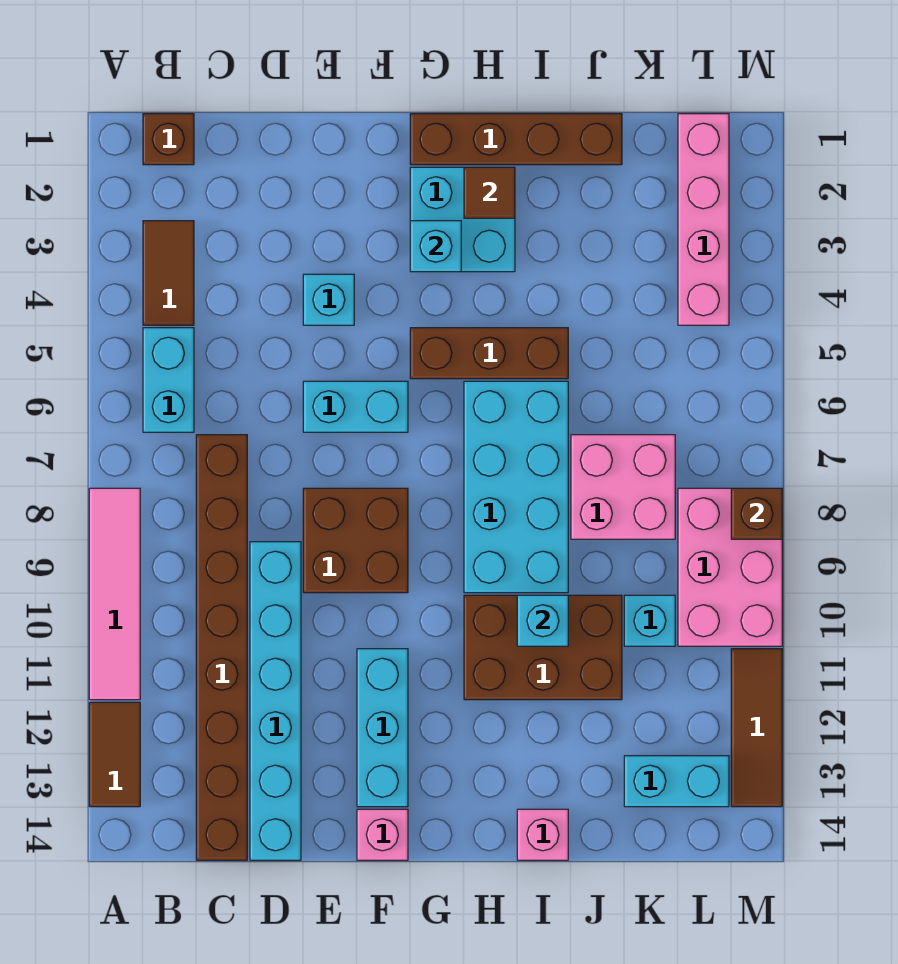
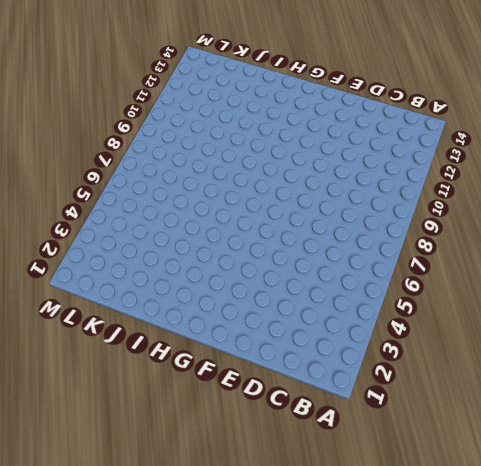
none -> pink tile A8:A11 level 1
none -> brown tile A12:A13 level 1
none -> brown brick B1 level 1

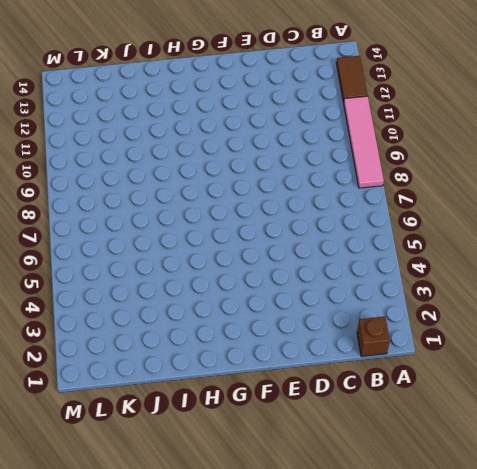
none -> brown tile B3:B4 level 1
none -> cyan brick B5:B6 level 1
none -> brown brick C7:C14 level 1

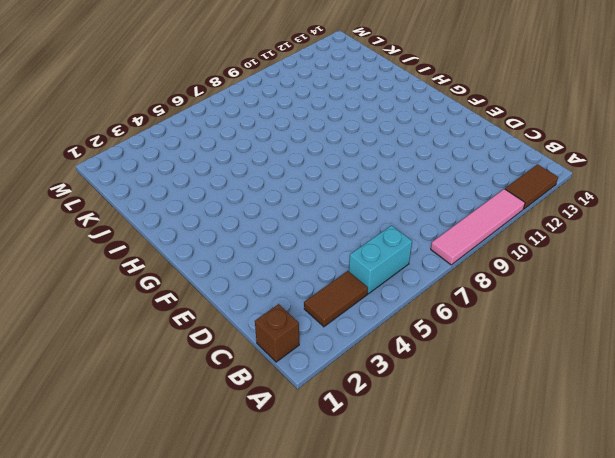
none -> brown brick C7:C14 level 1
none -> cyan brick D9:D14 level 1
none -> cyan brick E4 level 1

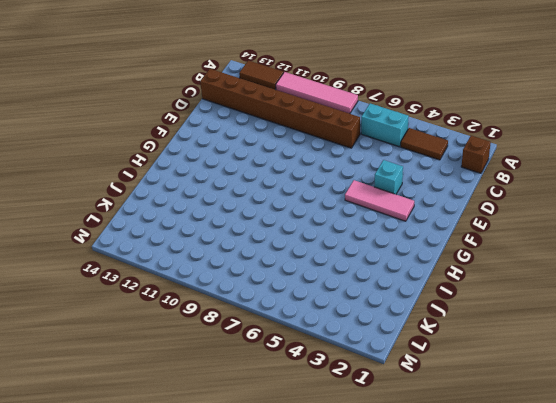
pink tile F3:F5 level 1 -> none
none -> cyan brick D9:D14 level 1
none -> cyan brick E6:F6 level 1
none -> brown brick E8:F9 level 1

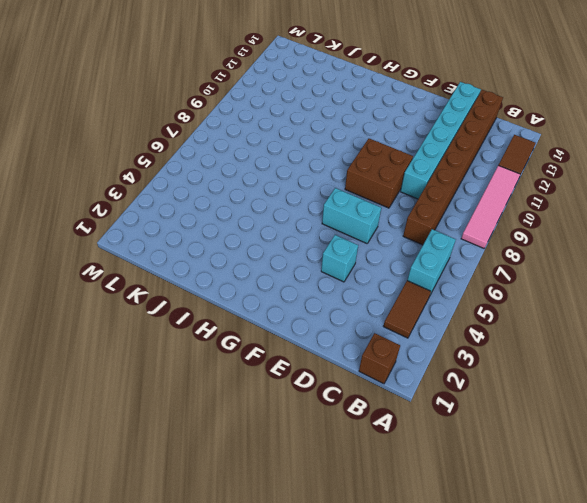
none -> cyan brick F11:F13 level 1
none -> pink brick F14 level 1
none -> brown brick G1:J1 level 1

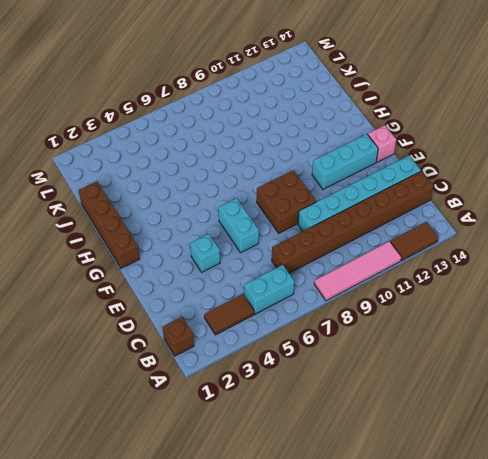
none -> cyan brick G2:H3 level 1
none -> brown brick G5:I5 level 1
none -> cyan brick H6:I9 level 1

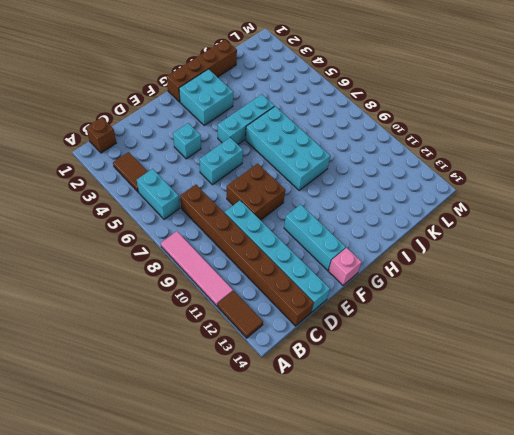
cyan brick G5:I5 level 1 -> brown brick G5:I5 level 1
none -> brown brick H10:J11 level 1
none -> pink brick I14 level 1
none -> pink brick J7:K8 level 1

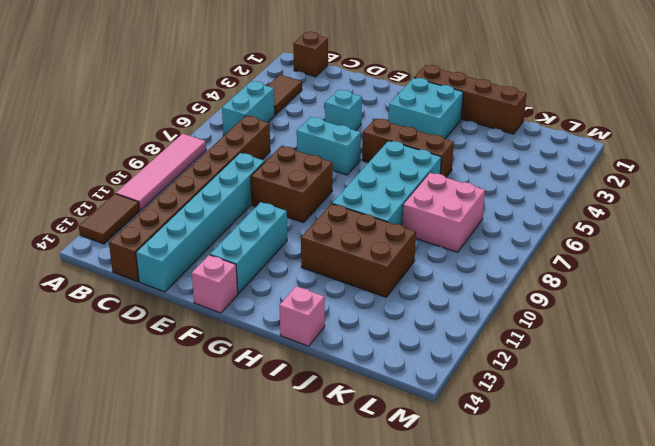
none -> cyan brick K10 level 1
none -> cyan brick K13:L13 level 1
none -> pink brick L1:L4 level 1

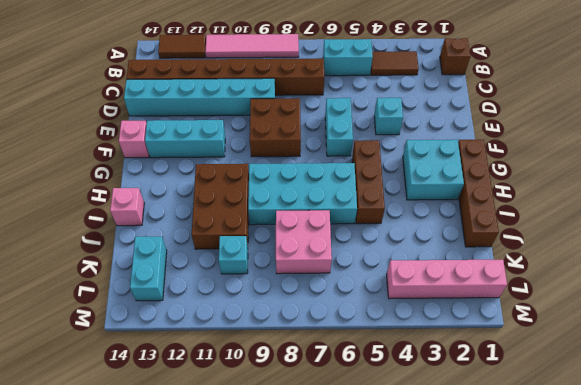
none -> pink brick L8:M10 level 1
none -> brown tile M11:M13 level 1
none -> cyan brick G3 level 2

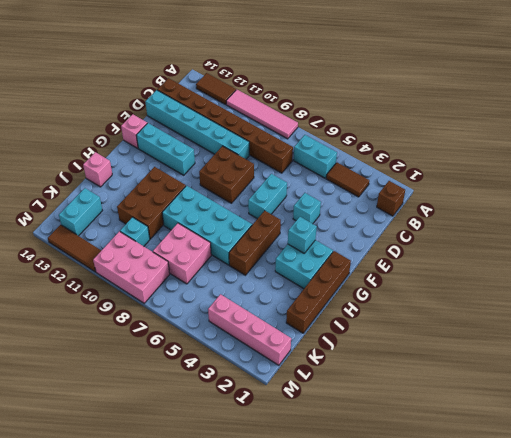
none -> brown tile H2 level 2
none -> cyan brick I10 level 2
none -> brown brick M8 level 2

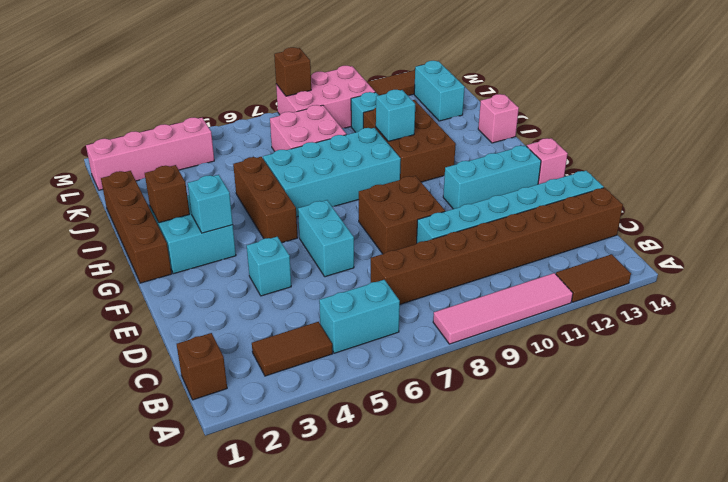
brown brick H2 level 2 -> brown tile H2 level 2

